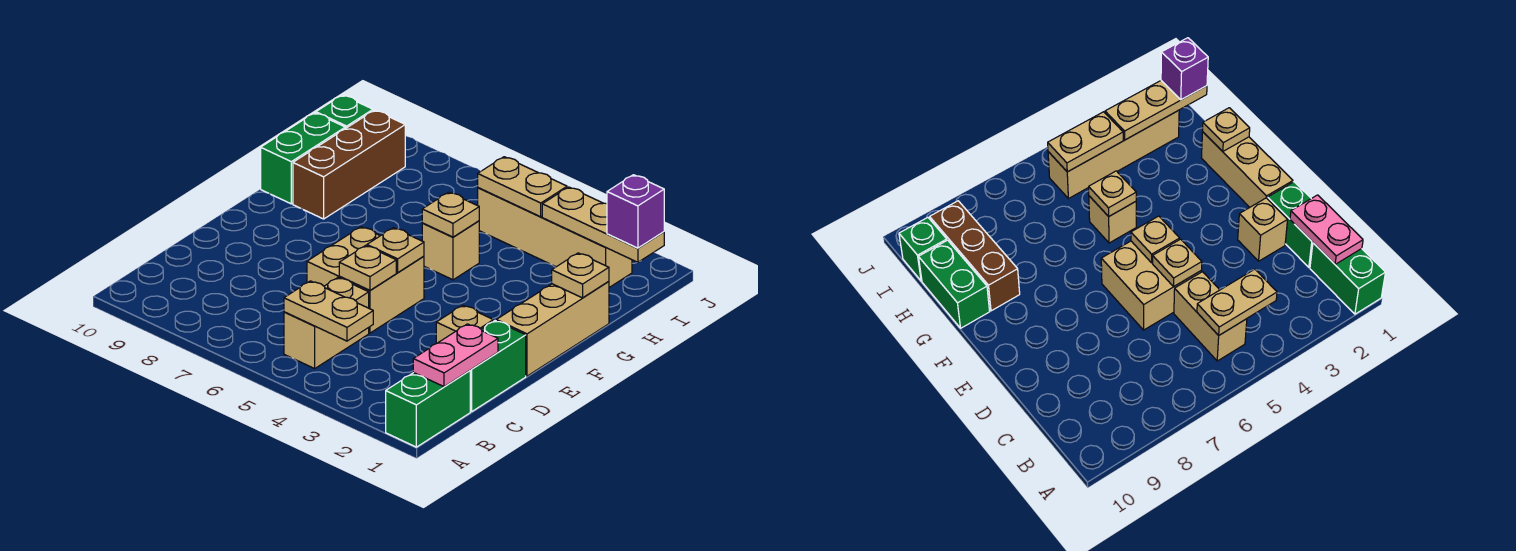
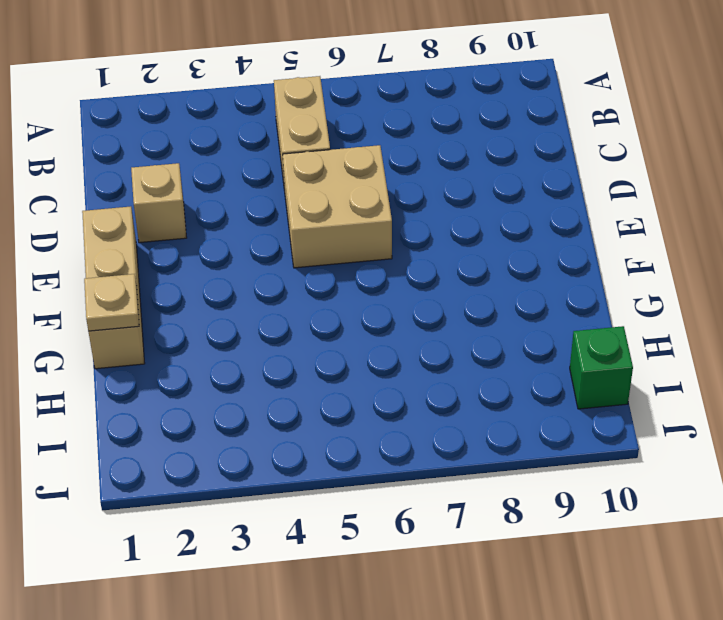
none -> green brick A1:B1 level 1
none -> green brick C1:D1 level 1
none -> tan brick G5 level 1

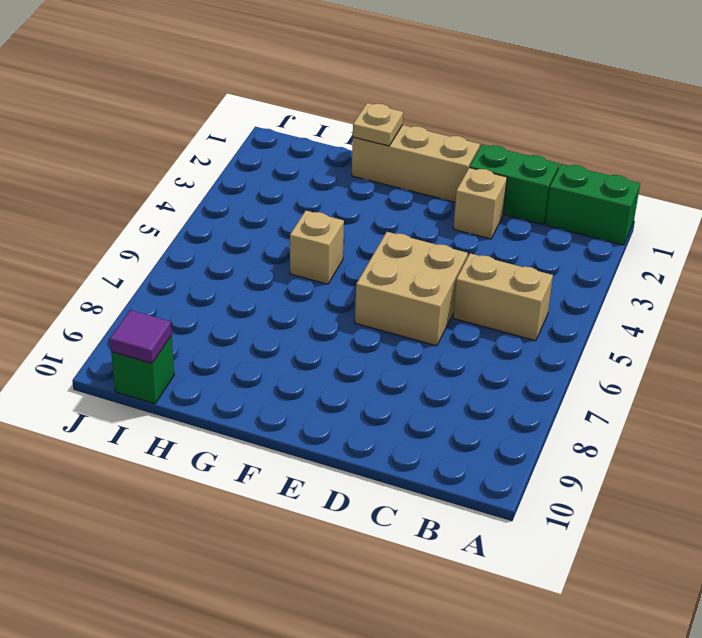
purple tile I10 level 2 -> none
none -> brown brick G9:I9 level 1
none -> green brick G10:H10 level 1
none -> tan brick I2:I5 level 1

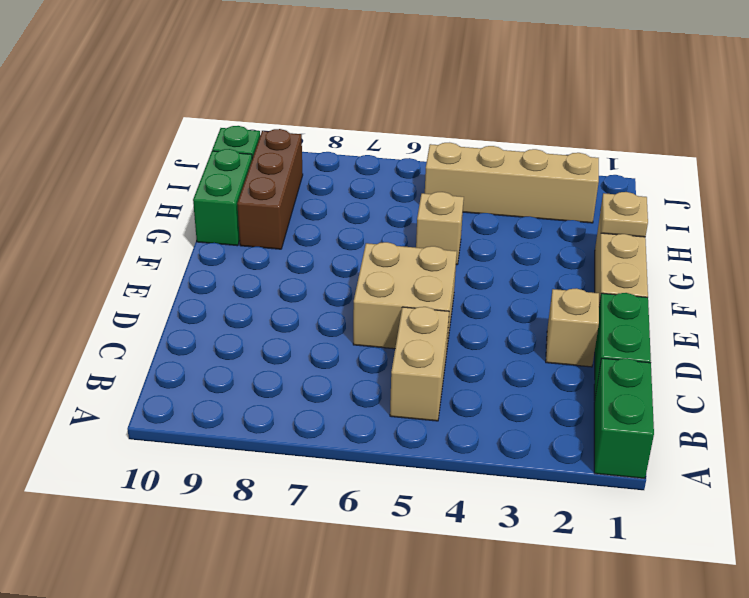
none -> pink plate B1:C1 level 2
none -> tan plate B4:B5 level 2
none -> tan plate D5 level 2

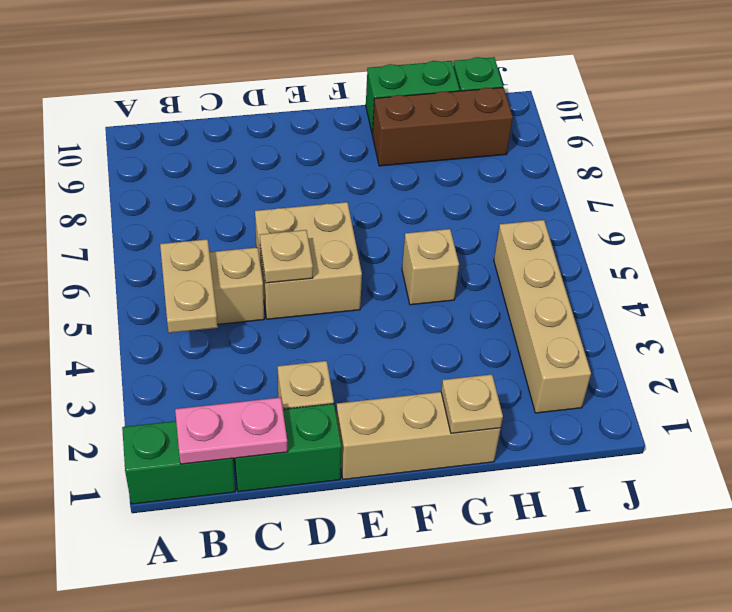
none -> tan plate E5 level 2
none -> tan plate G5 level 2
none -> tan plate I1:I3 level 2

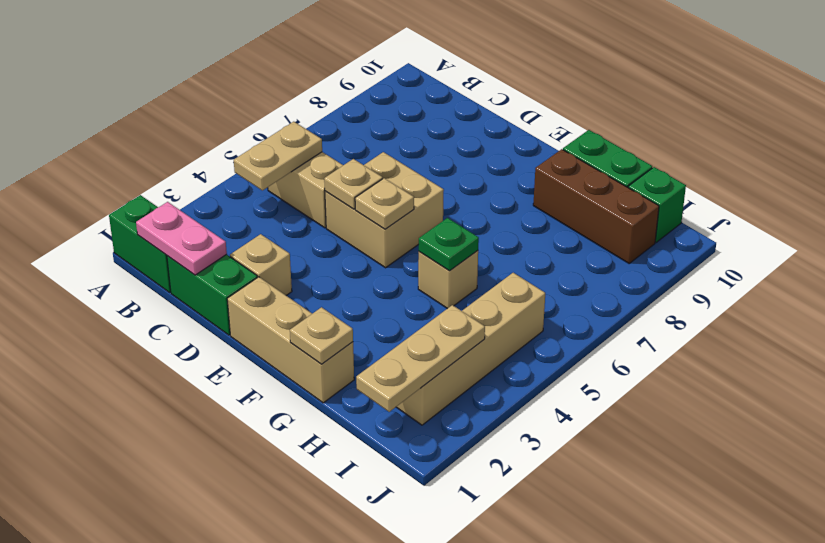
green plate G5 level 2 -> tan plate G5 level 2
none -> tan plate I4:I5 level 2
none -> purple brick I1 level 3

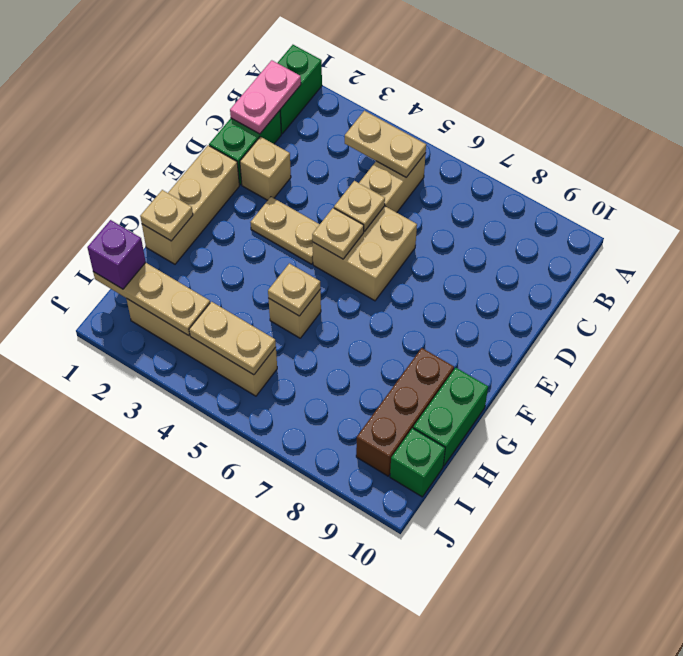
tan plate E3:E4 level 1 -> none

